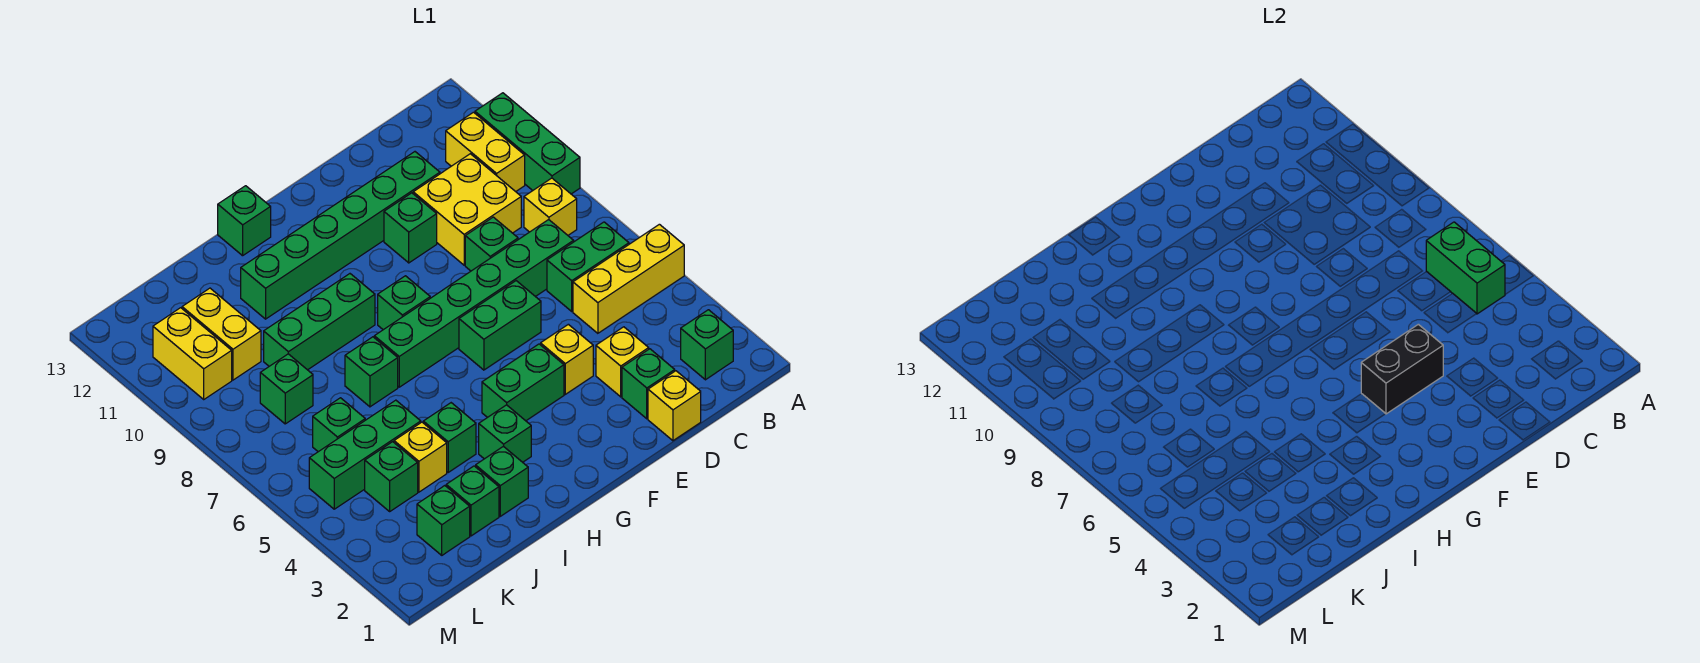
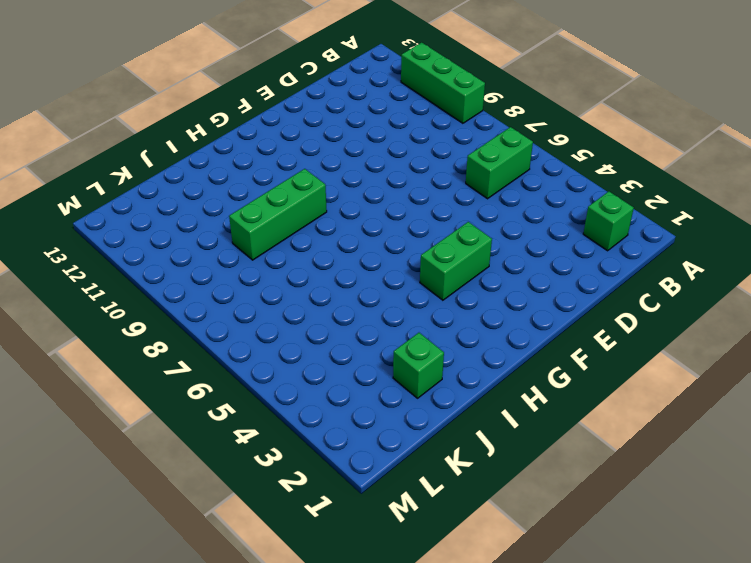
none -> yellow brick A5:C5 level 1
none -> yellow brick B8 level 1
none -> yellow brick B10:B11 level 1
none -> green brick C7:H7 level 1

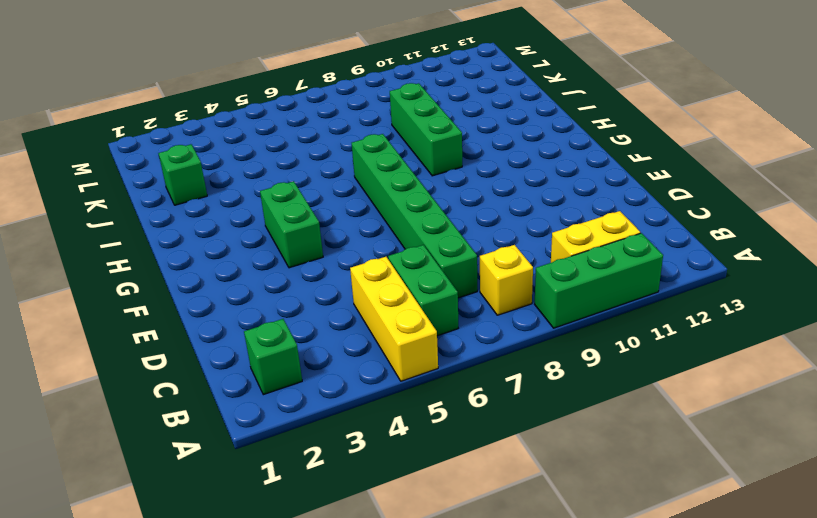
none -> yellow brick C9:D10 level 1
none -> yellow brick D1 level 1
none -> green brick D2 level 1
none -> yellow brick D3 level 1

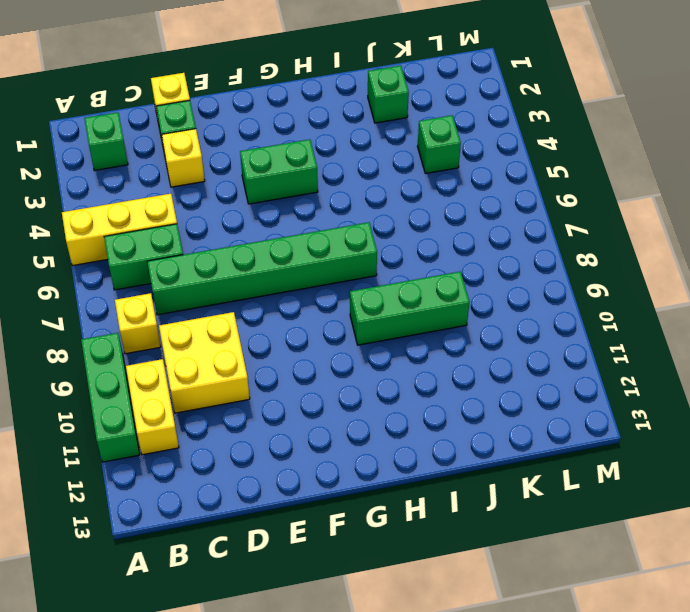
none -> green brick D8 level 1
none -> green brick D11:I11 level 1
none -> yellow brick E4 level 1
none -> green brick E6:F6 level 1

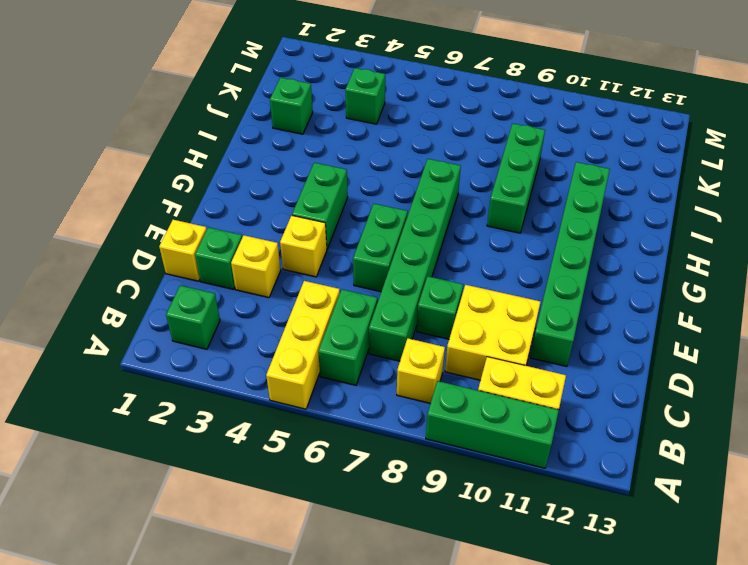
none -> green brick E10 level 1
none -> green brick G8 level 1
none -> green brick H3 level 1
none -> green brick H13 level 1

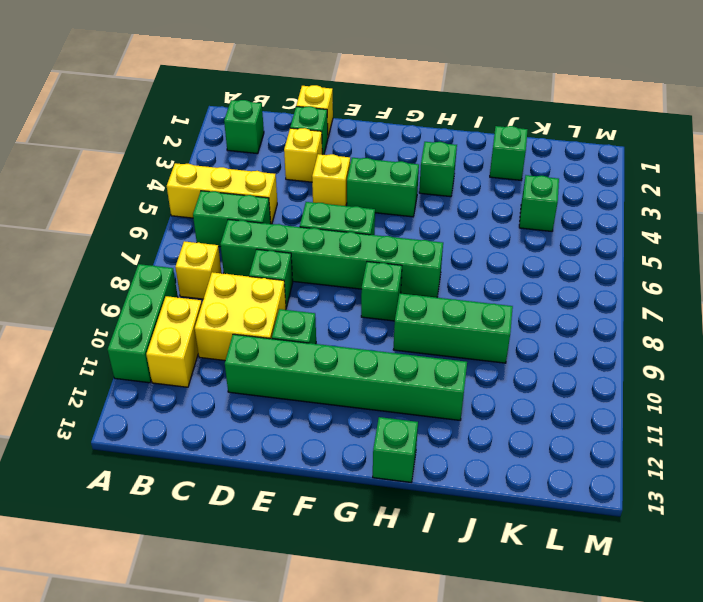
none -> green brick I2 level 1
none -> green brick I4 level 1
none -> green brick I7 level 1
none -> yellow brick J4 level 1

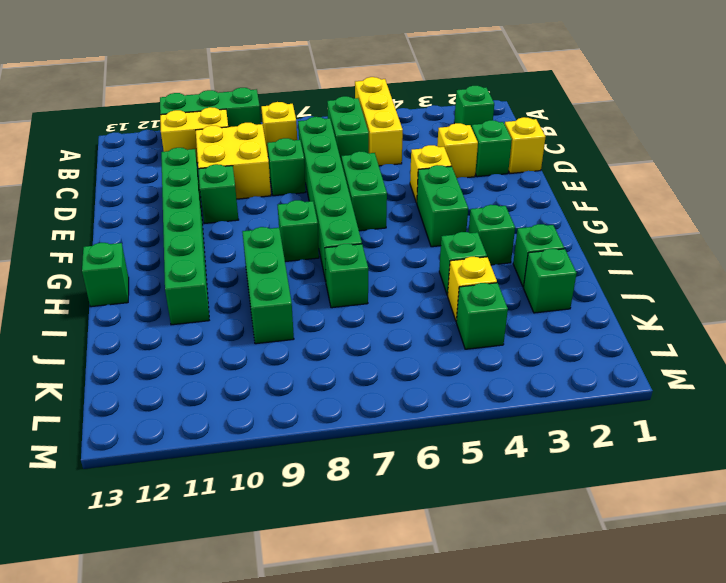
none -> green brick J5:L5 level 1
none -> green brick K2 level 1
none -> green brick K6 level 1
none -> green brick K8 level 1

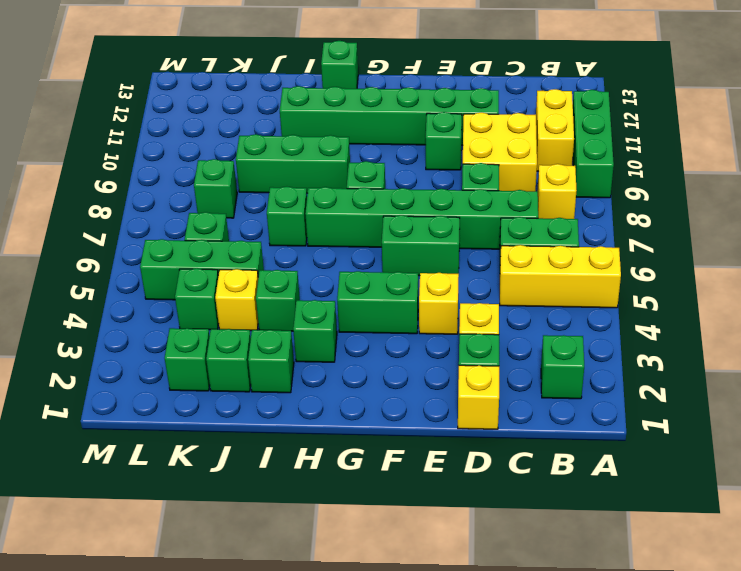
none -> yellow brick K10:K11 level 1
none -> yellow brick L10:L11 level 1
none -> green brick B5:B6 level 2
none -> black brick E4:F4 level 2

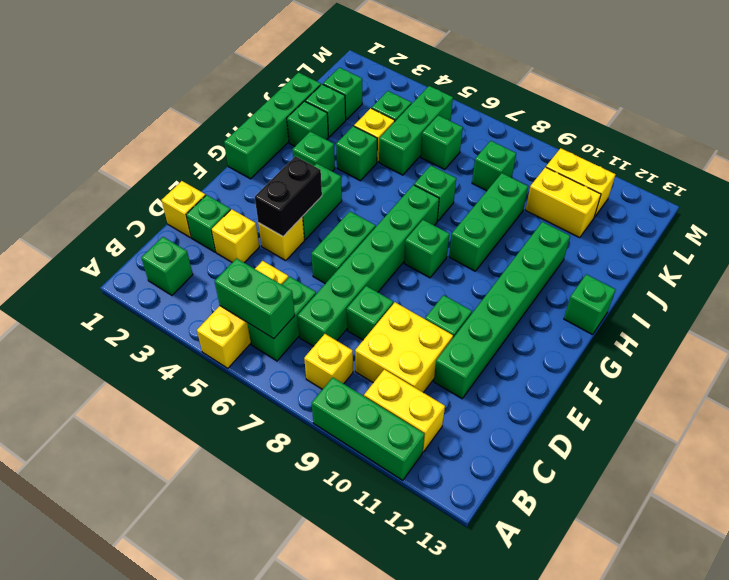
green brick G1:J1 level 1 -> none

